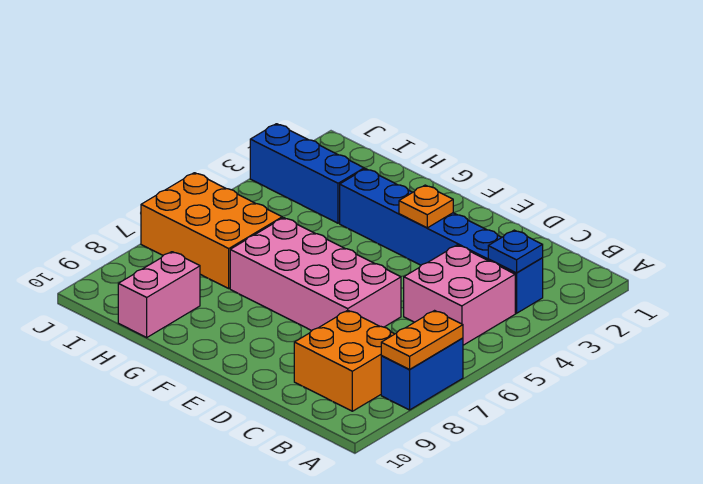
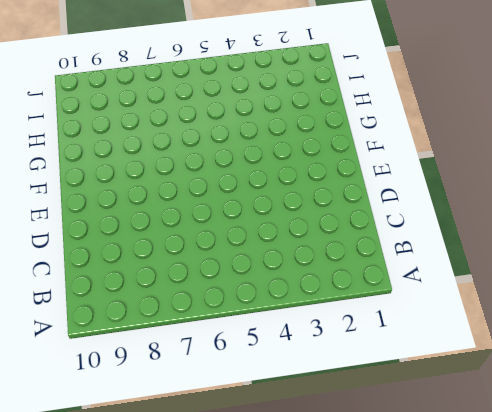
none -> blue brick A7:A8 level 1
none -> blue brick B3:G3 level 1

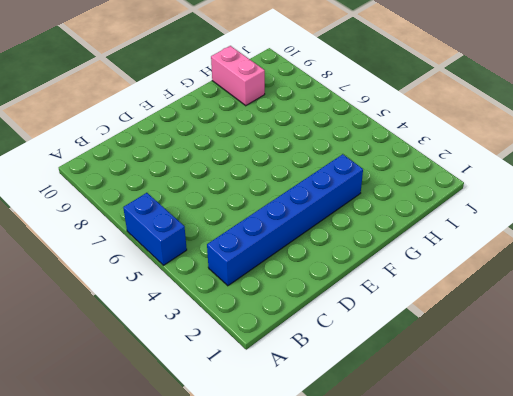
blue brick A5:A6 level 1 -> blue brick A7:A8 level 1
none -> pink brick B4:C5 level 1
none -> orange brick B8:C9 level 1

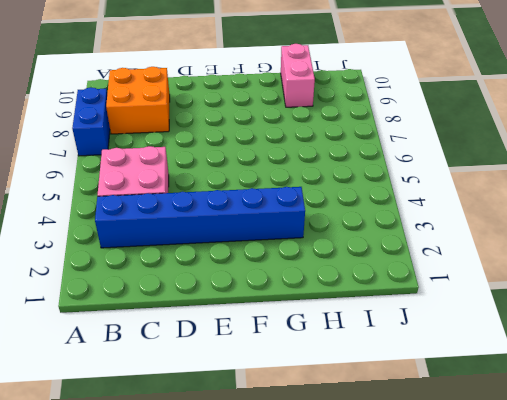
none -> pink brick D6:G7 level 1
none -> blue brick H3:J3 level 1

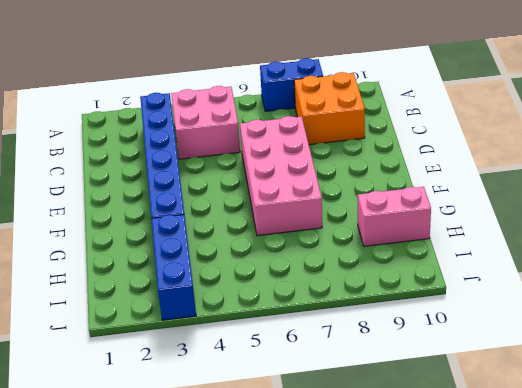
none -> orange brick H6:J7 level 1
none -> orange plate A7:A8 level 2

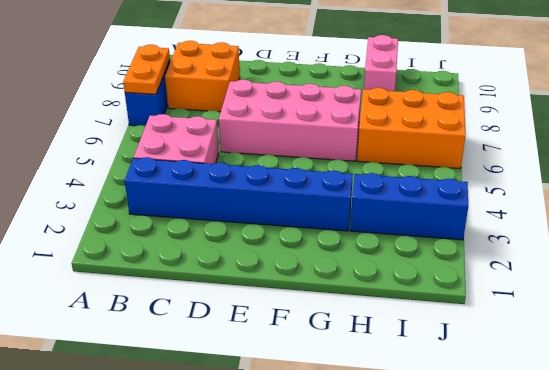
none -> blue plate B3 level 2
none -> orange plate E3 level 2

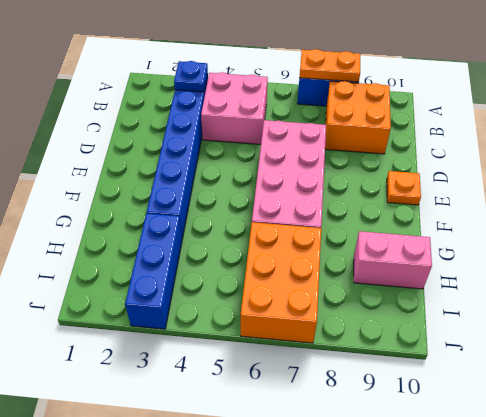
orange plate E10 level 1 -> orange plate E3 level 2

